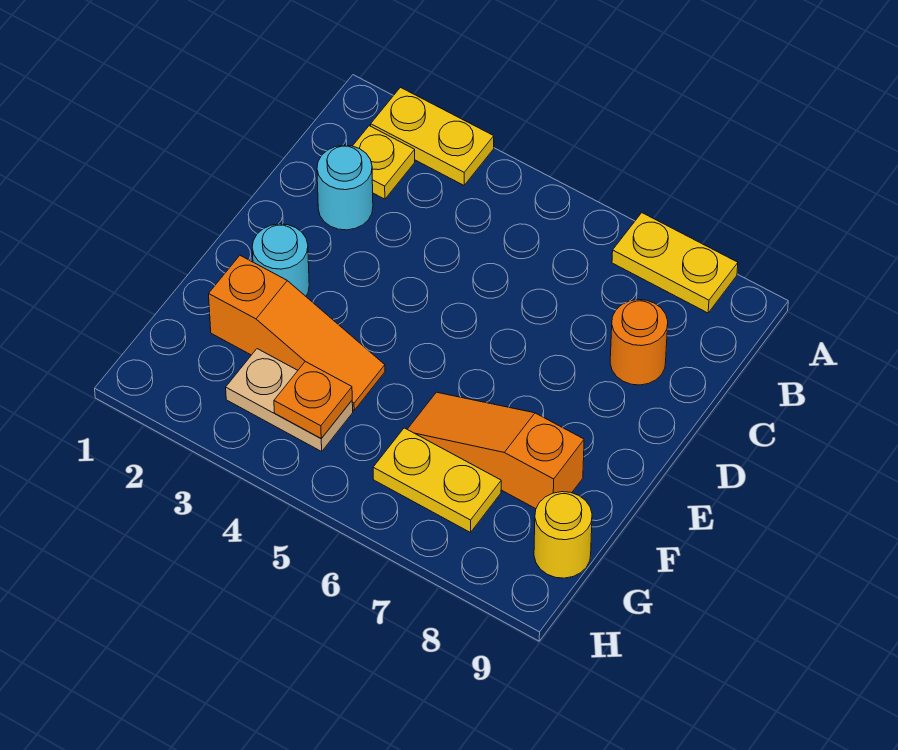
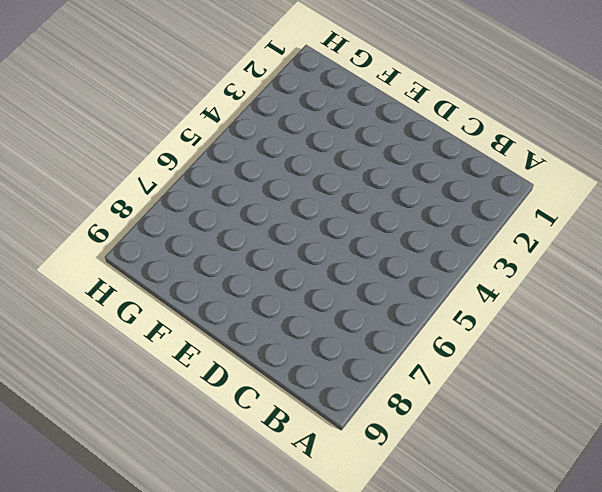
none -> yellow plate A2:A3 level 1
none -> yellow plate A7:A8 level 1
none -> yellow plate B2 level 1

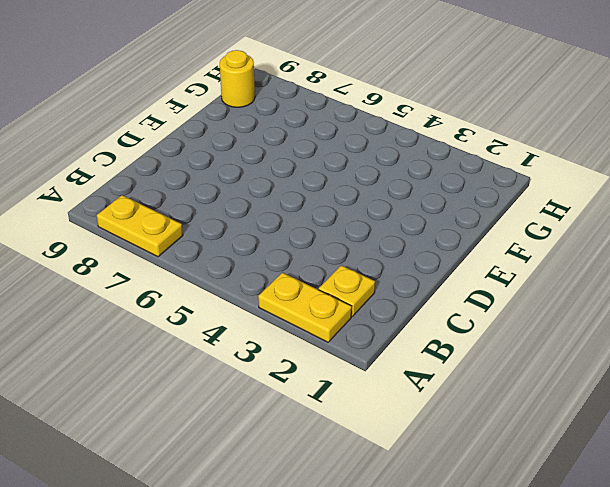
none -> cyan round brick C2 level 1
none -> orange round brick C8 level 1
none -> cyan round brick E2 level 1

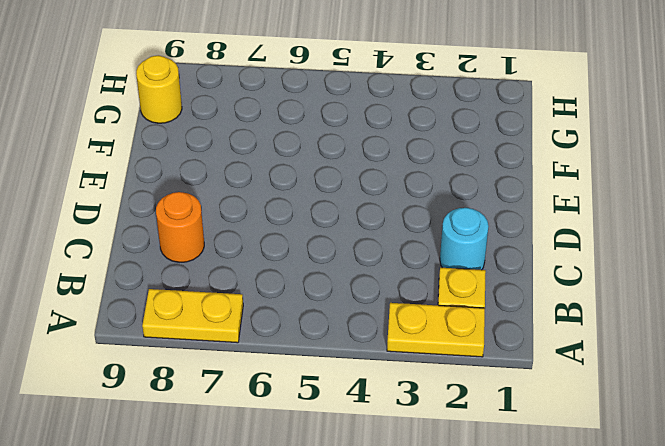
none -> cyan round brick E2 level 1
none -> orange slope F2:F4 level 1 top 2
none -> orange slope F6:F8 level 1 top 8

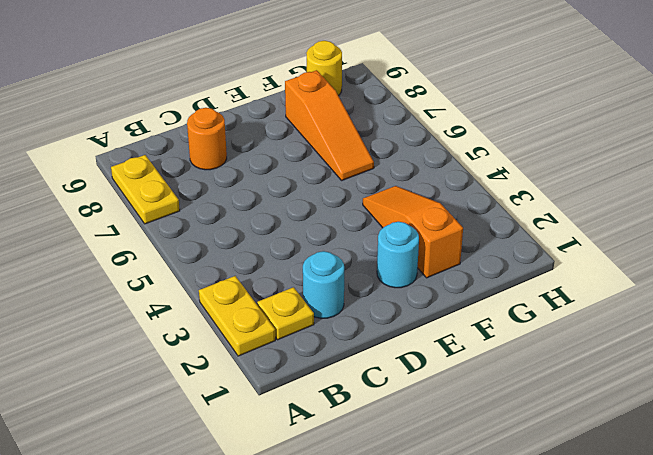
none -> tan plate G3:G4 level 1
none -> yellow plate G6:G7 level 1
none -> orange plate G4 level 2

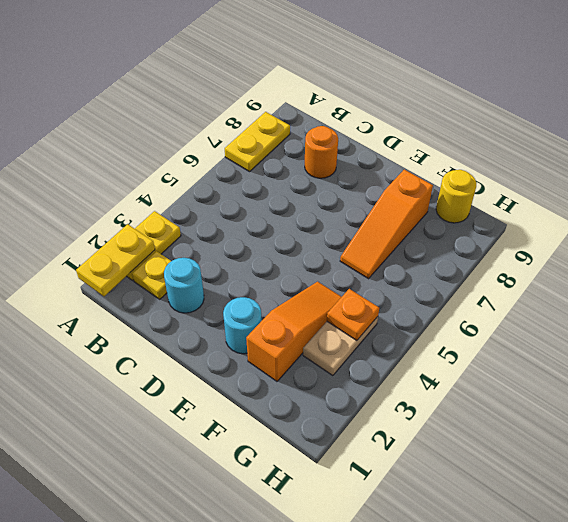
yellow plate A1:A2 level 2 -> yellow plate G6:G7 level 1

